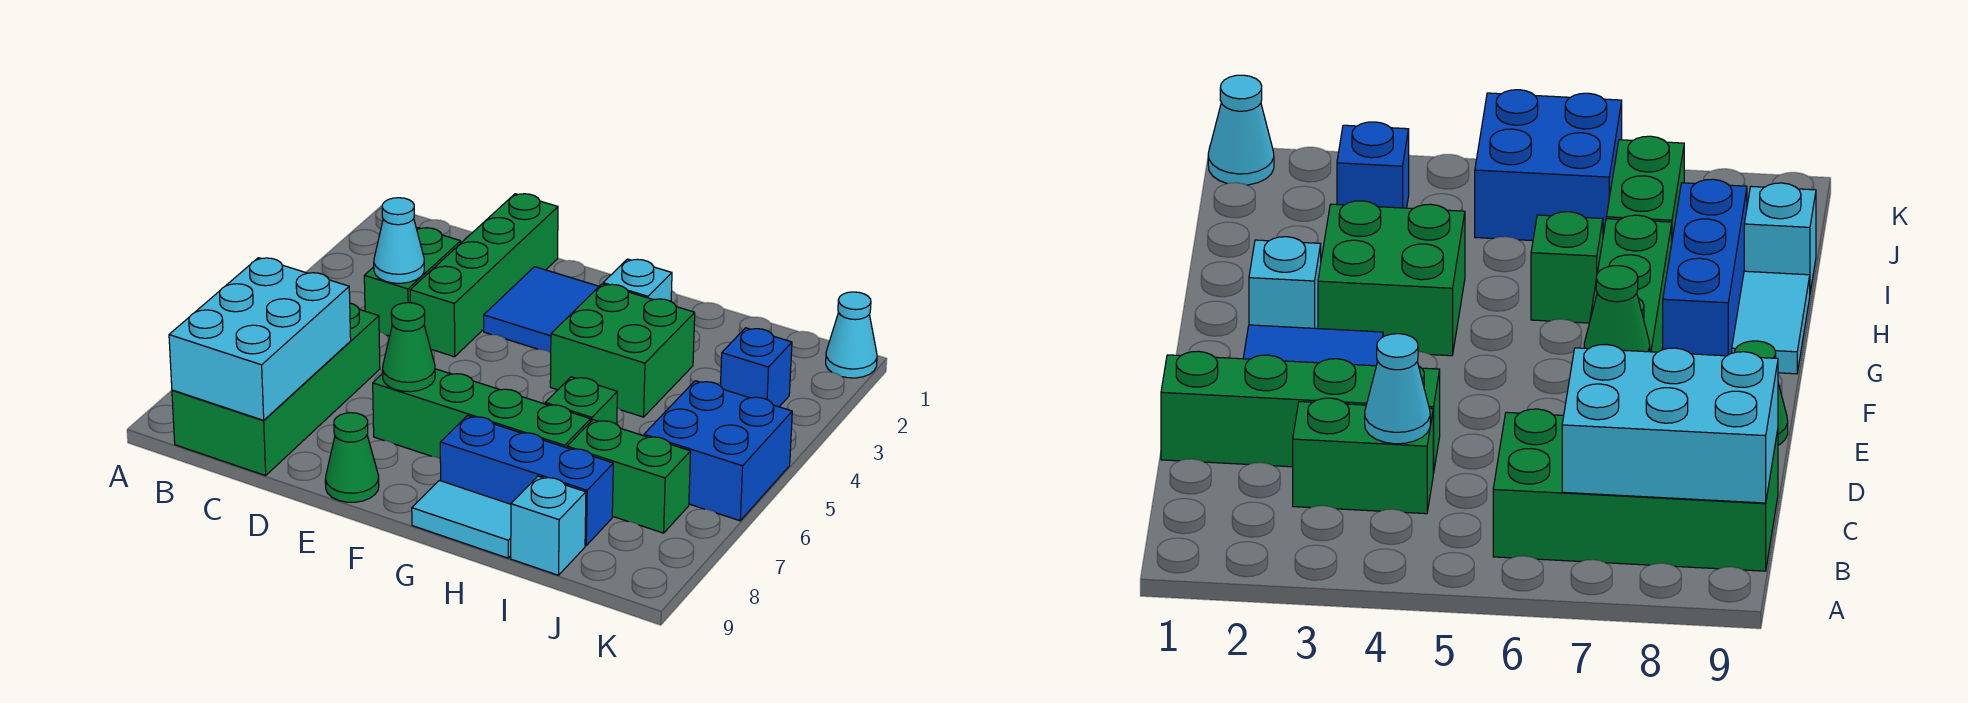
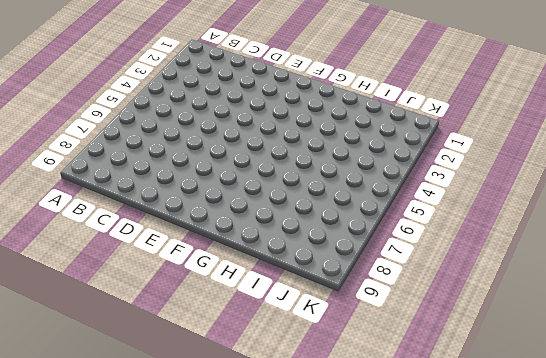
none -> green brick B6:C9 level 1
none -> green brick C3:C4 level 1
none -> green brick D1:D4 level 1

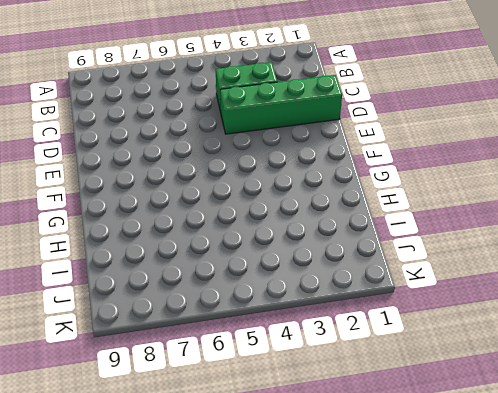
none -> green brick B6:C9 level 1
none -> blue tile E2:F3 level 1
none -> green brick E7:H7 level 1

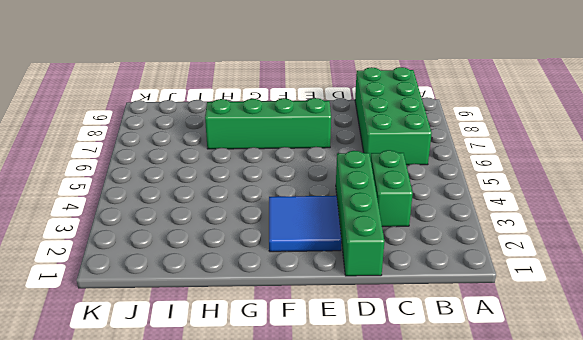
none -> green cone E9 level 1
none -> cyan brick G2 level 1
none -> green brick G3:H4 level 1

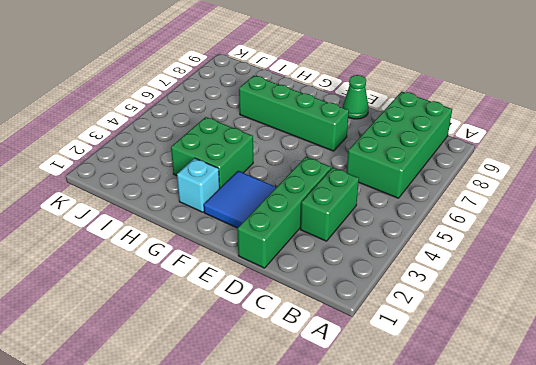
none -> blue brick G8:I8 level 1
none -> cyan tile G9:H9 level 1
none -> green brick H6 level 1

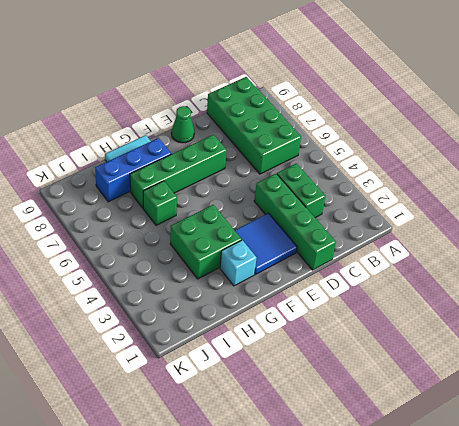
none -> green brick I7:J7 level 1
none -> cyan brick I9 level 1
none -> blue brick J3 level 1

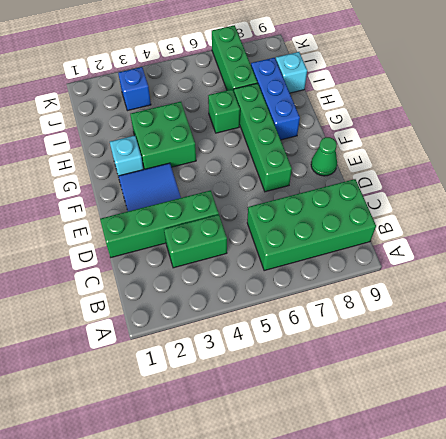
green brick I7:K7 level 1 -> green brick I7:J7 level 1
none -> cyan tile G9:H9 level 1
none -> blue brick J5:K6 level 1
none -> cyan cone K1 level 1

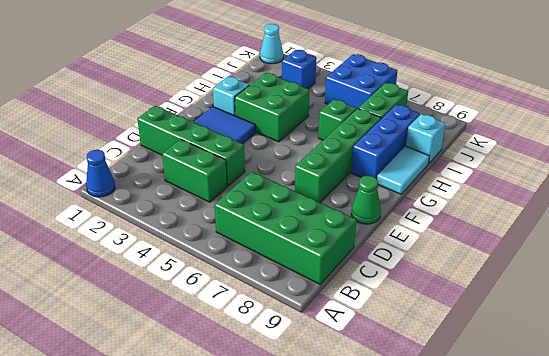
blue cone A1 level 1 -> none
none -> cyan brick B7:C9 level 2
none -> cyan cone C4 level 2
none -> green cone E7 level 2

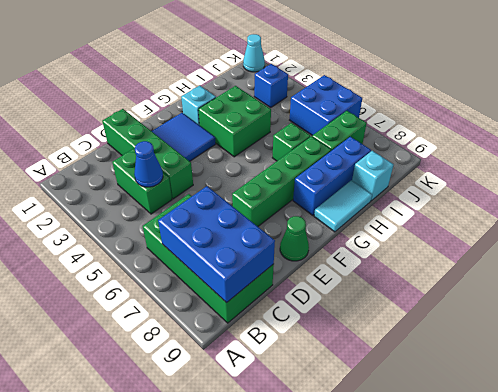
blue brick B7:C9 level 2 -> cyan brick B7:C9 level 2
blue cone C4 level 2 -> cyan cone C4 level 2
none -> green cone E7 level 2

